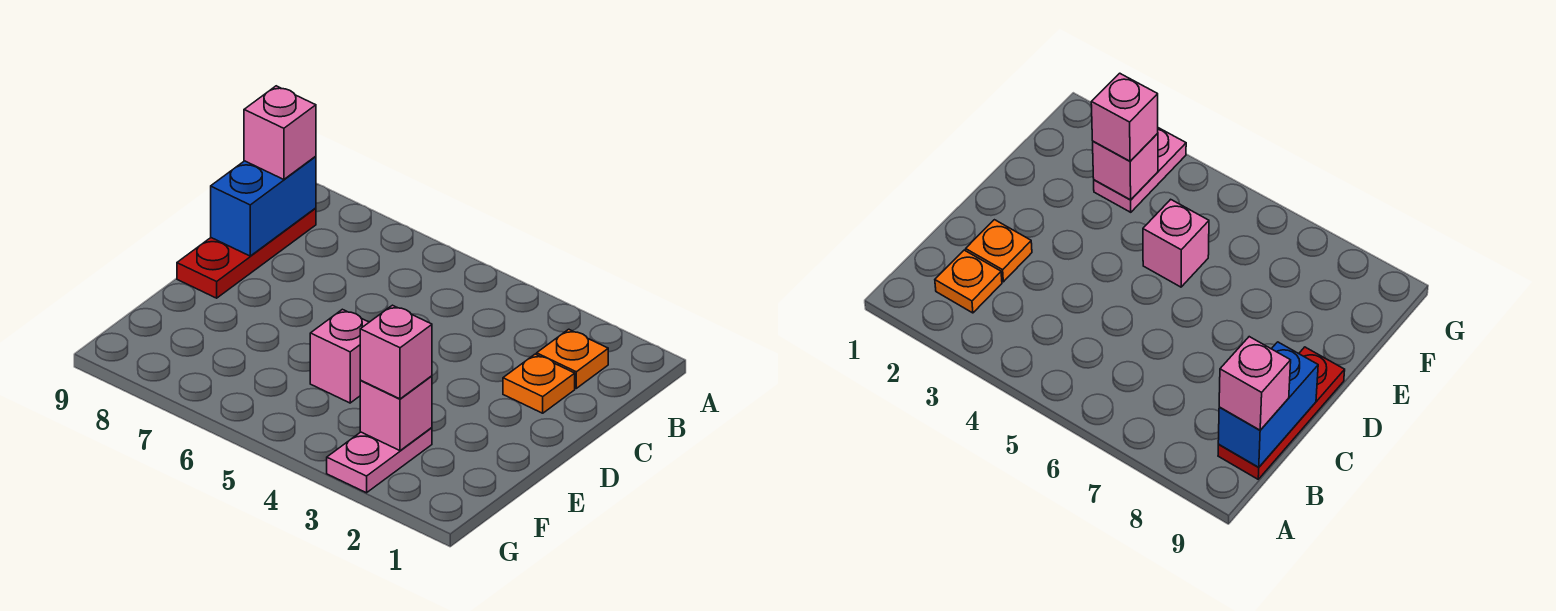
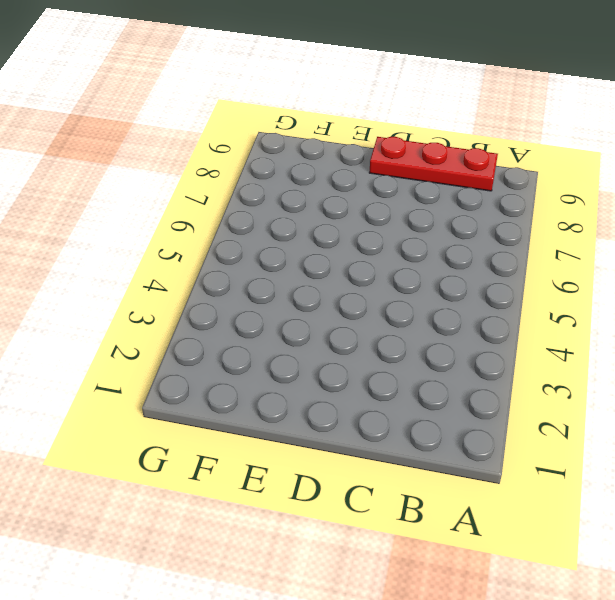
none -> orange plate B2 level 1
none -> orange plate C2 level 1

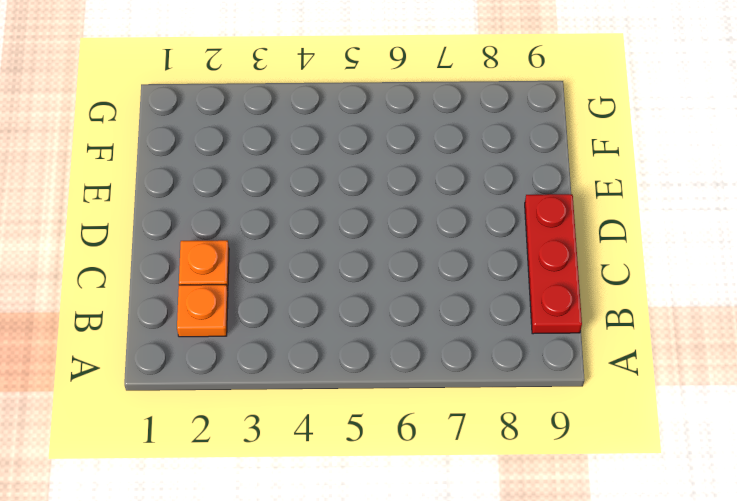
none -> pink brick E5 level 1
none -> pink plate F3:G3 level 1

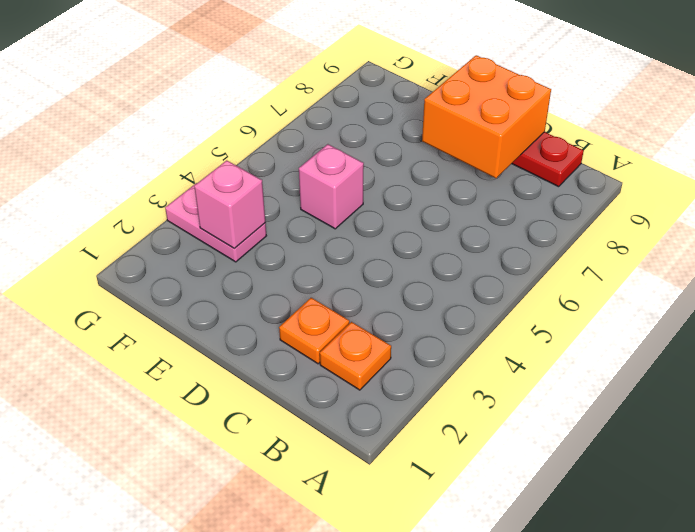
orange brick C8:D9 level 2 -> blue brick B9:C9 level 2
none -> pink brick B9 level 3
none -> pink brick F3 level 3

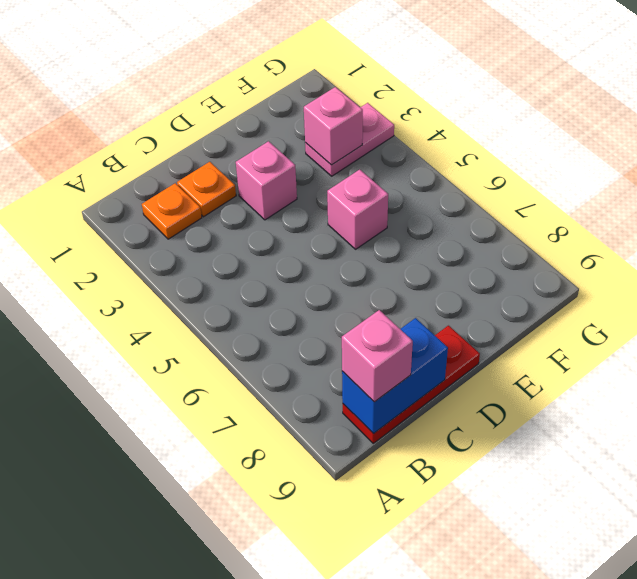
pink brick D3 level 1 -> pink brick F3 level 3

